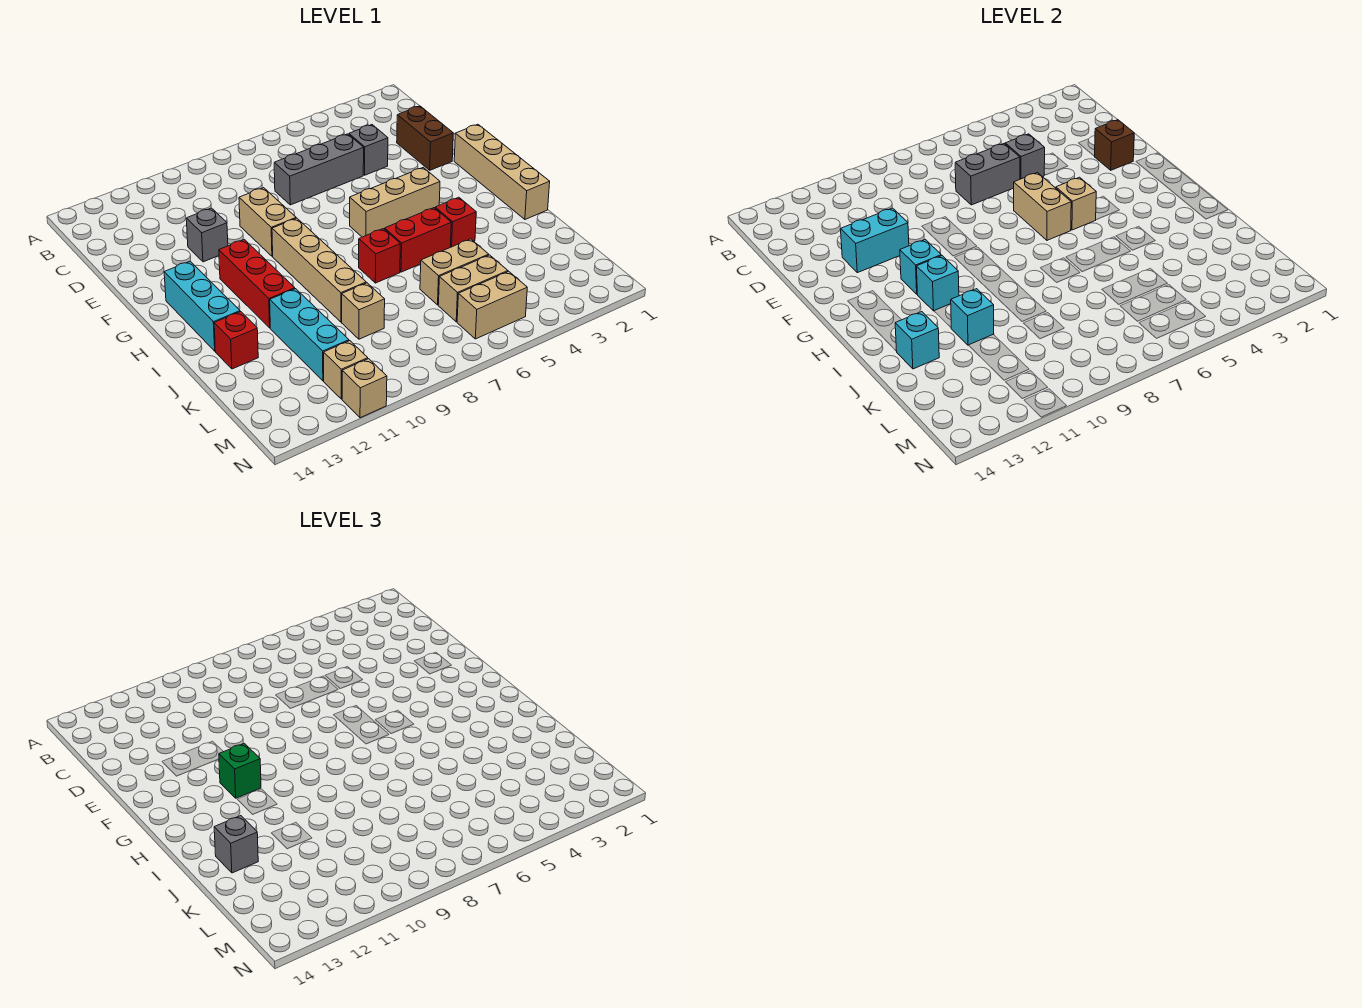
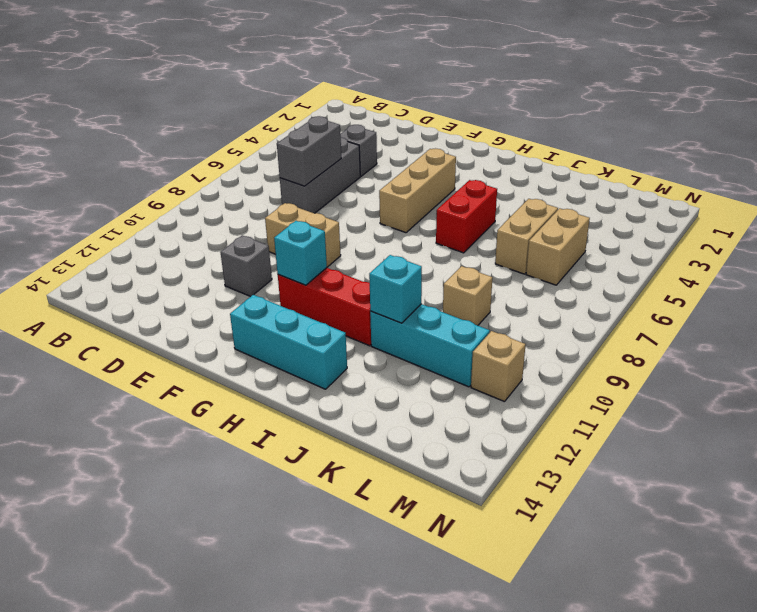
none -> brown brick D2:E2 level 1
none -> tan brick F1:I1 level 1
none -> tan brick G9:J9 level 1
none -> red brick I4 level 1

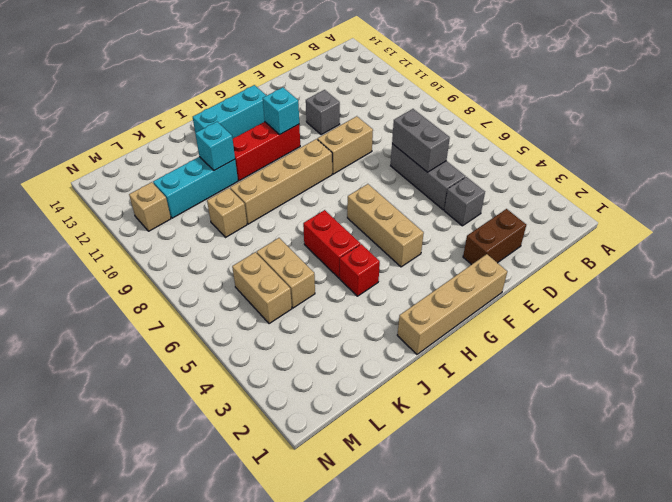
none -> red brick I7 level 1
none -> red brick J13 level 1
none -> tan brick M5:M6 level 1
none -> tan brick N11 level 1

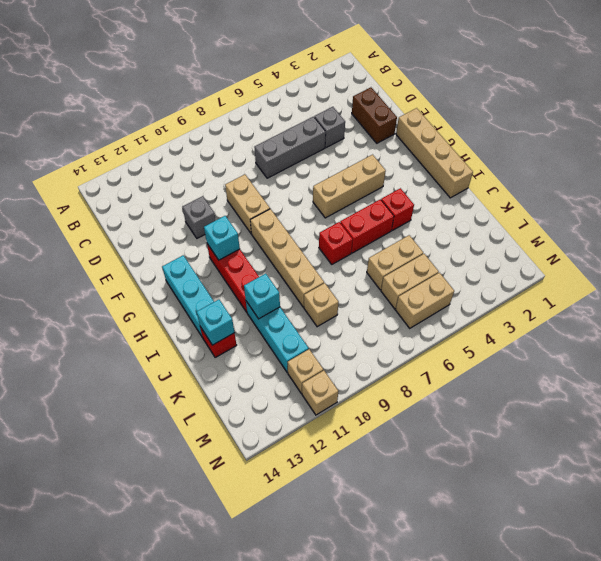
none -> grey brick D5 level 2
none -> grey brick D6:D7 level 2
none -> brown brick E2 level 2
none -> cyan brick E11:E12 level 2

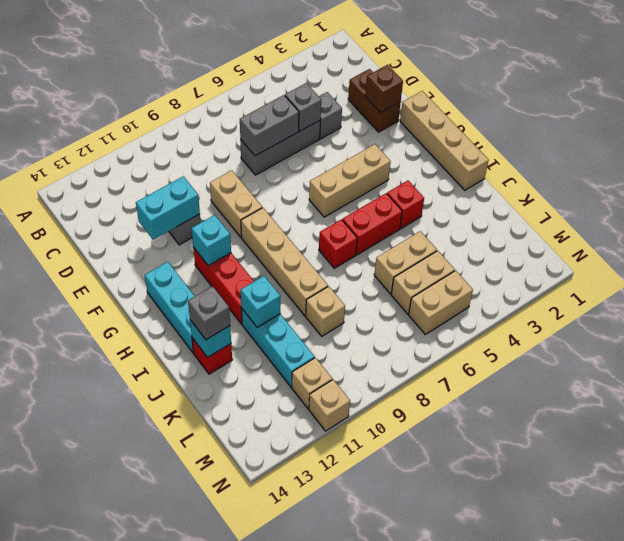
none -> tan brick F6:G6 level 2
none -> tan brick G5 level 2
none -> cyan brick H11 level 2
none -> green brick G11 level 3

